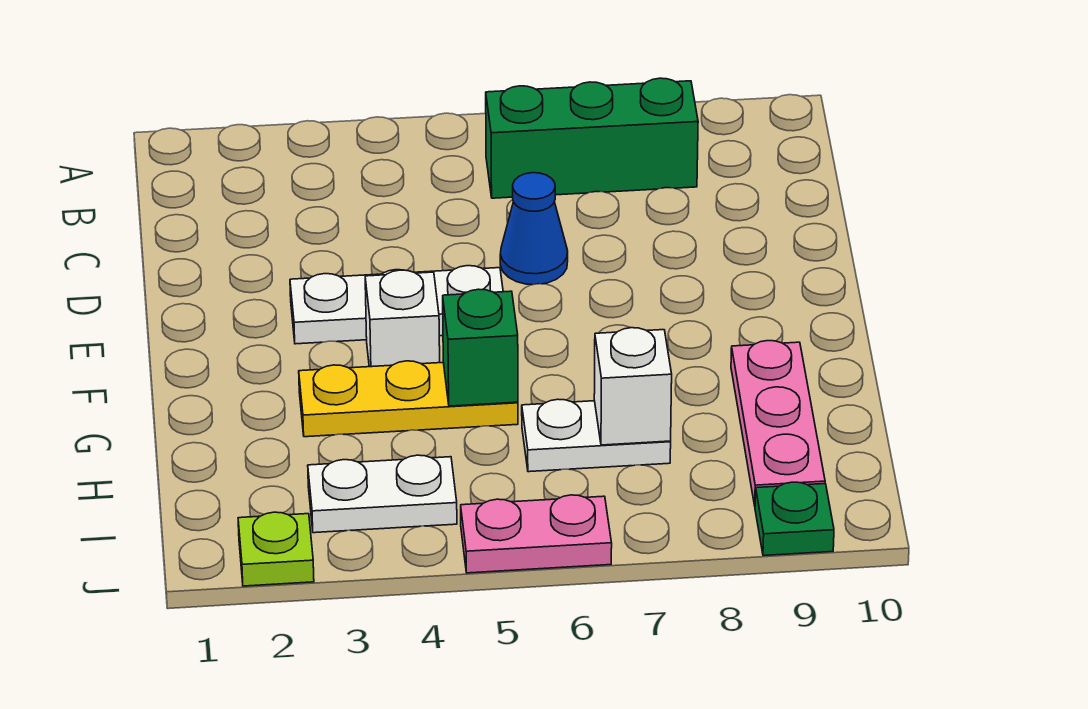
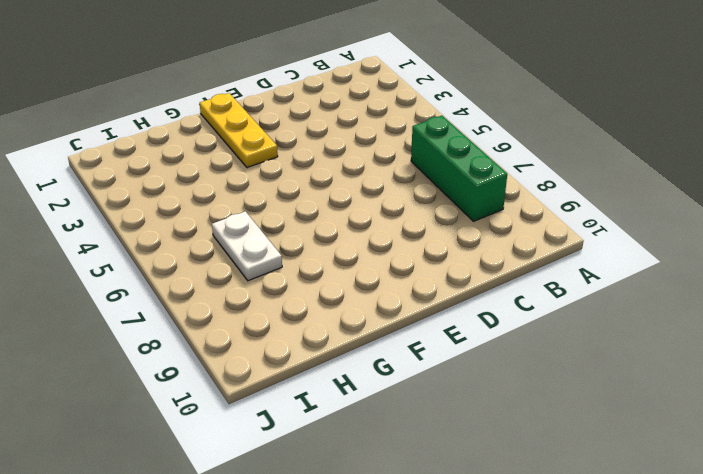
yellow plate F1:F3 level 1 -> yellow plate G3:G5 level 1
none -> blue cone D6 level 1
none -> white plate E3:E5 level 1
none -> white brick F4 level 1

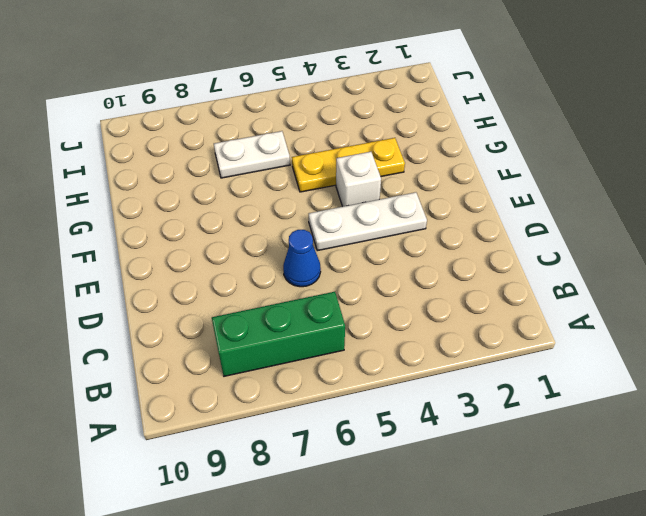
none -> pink plate G9:I9 level 1
none -> white plate I3:I4 level 1
none -> lime plate J2 level 1

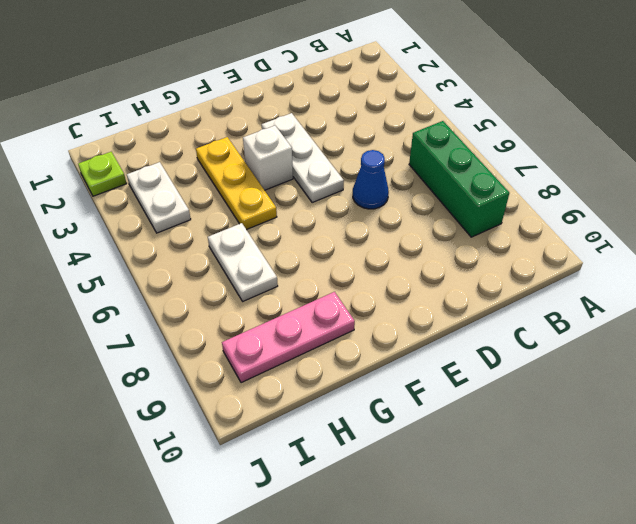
none -> pink plate J5:J6 level 1
none -> green plate J9 level 1
none -> green brick G5 level 2

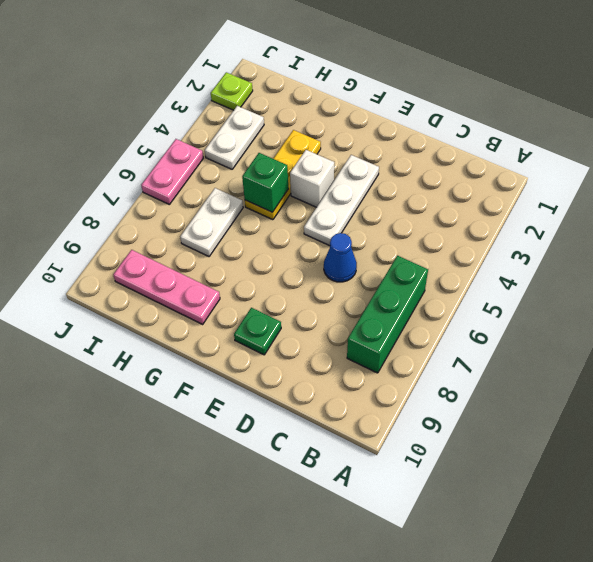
green plate E9 level 1 -> green plate J9 level 1
none -> white brick H7 level 2

